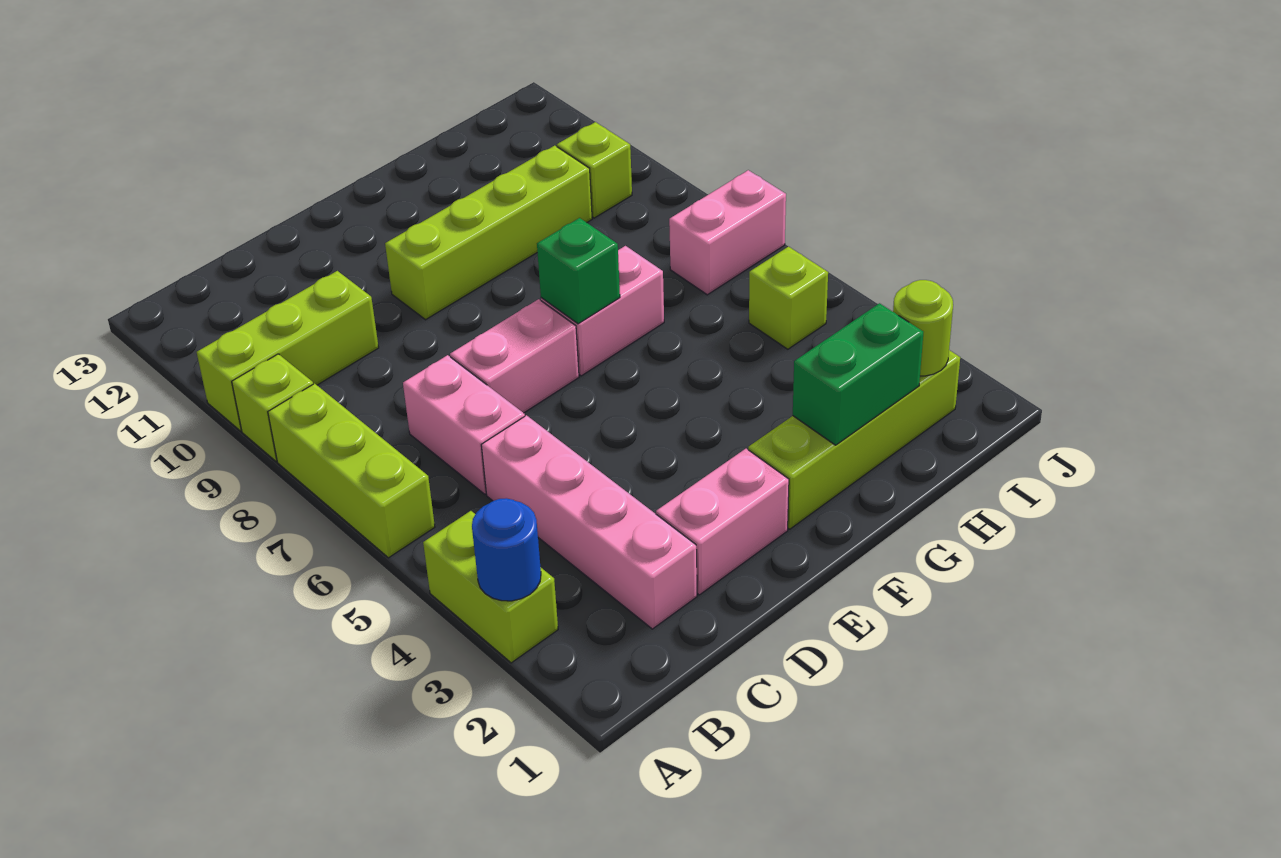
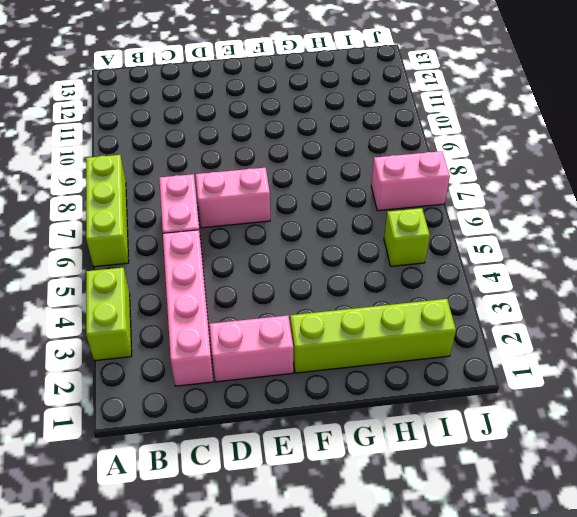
none -> lime brick A9 level 1
none -> lime brick A10:C10 level 1
none -> lime brick E10:H10 level 1

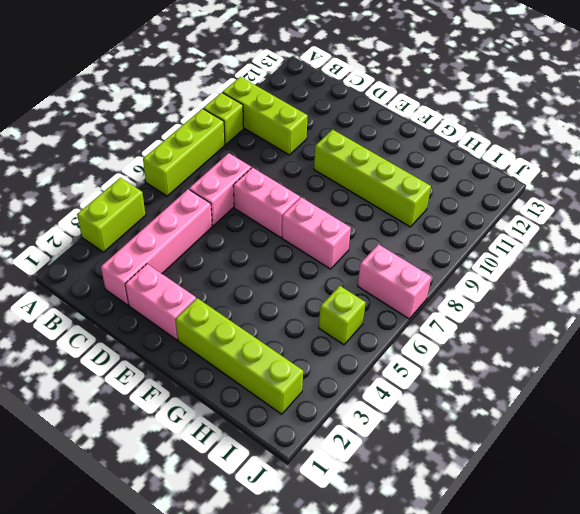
none -> lime brick I10 level 1
none -> blue round brick A3 level 2
none -> green brick F7 level 2

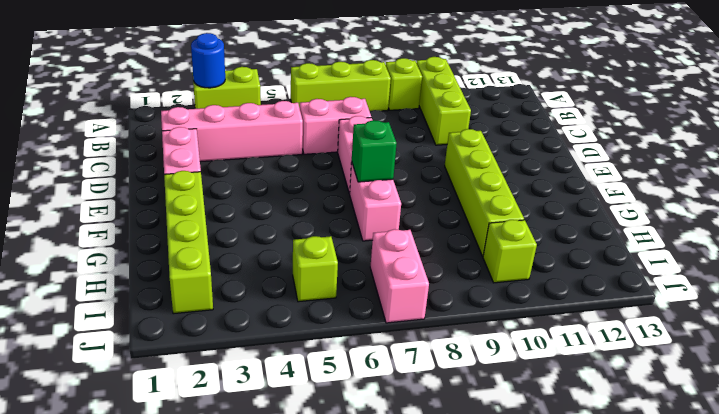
none -> green brick G2:H2 level 2
none -> lime round brick I2 level 2

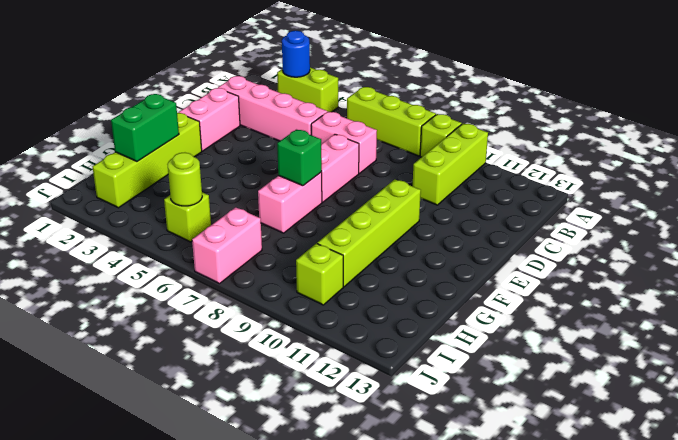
lime round brick I5 level 2 -> lime round brick I2 level 2

